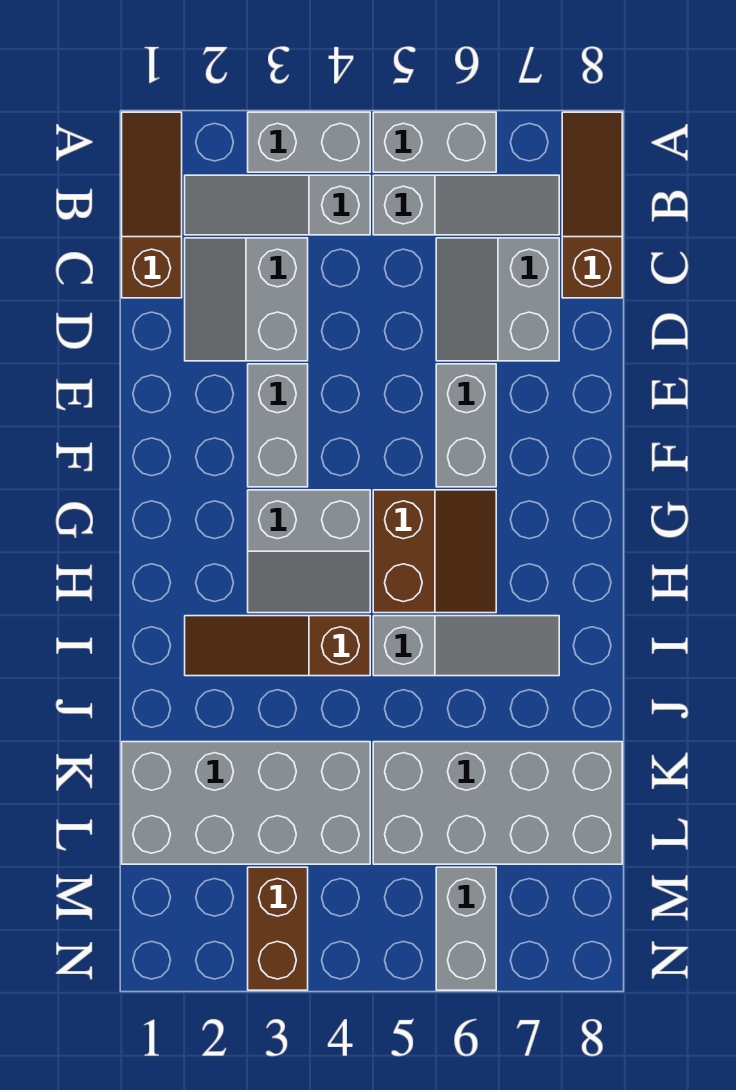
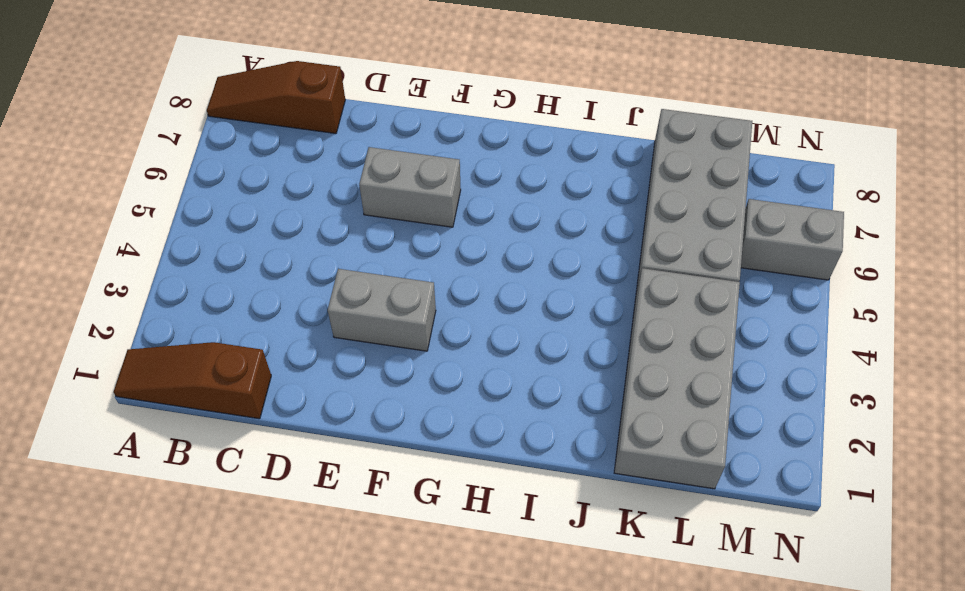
none -> grey brick A3:A4 level 1
none -> grey brick A5:A6 level 1
none -> grey slope B2:B4 level 1 top 4

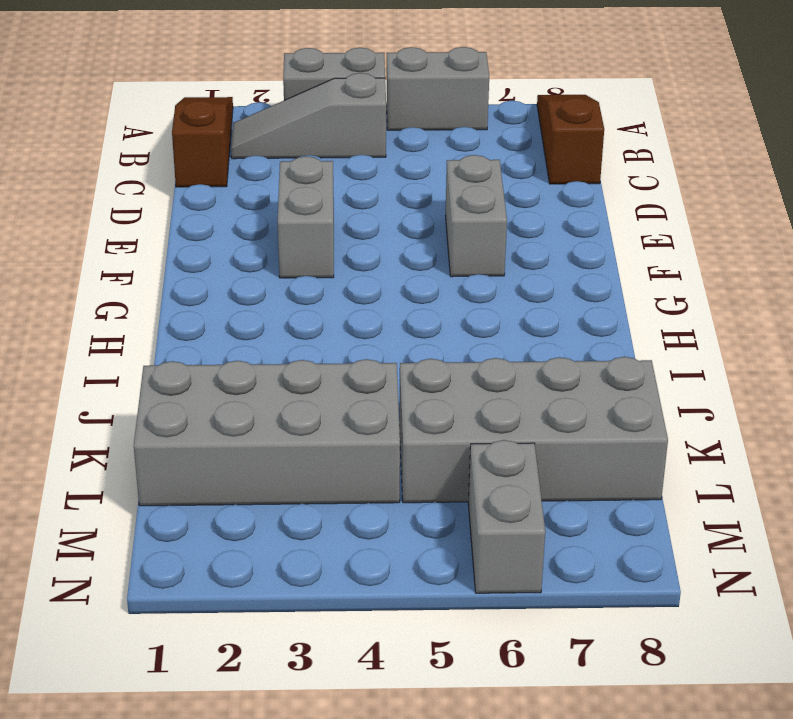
none -> grey slope B5:B7 level 1 top 5
none -> grey slope C2:D3 level 1 top 3
none -> grey slope C6:D7 level 1 top 7

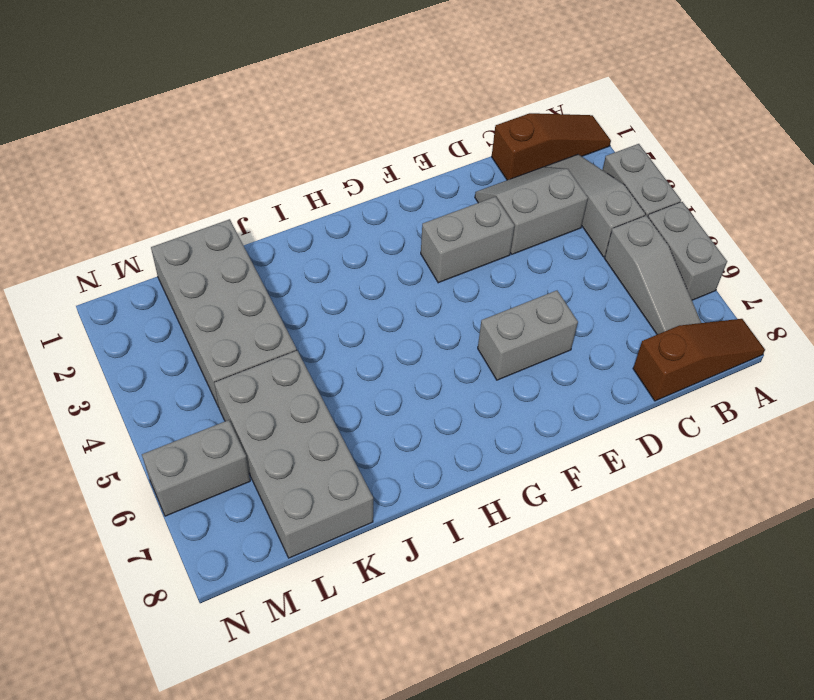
none -> grey slope C6:D7 level 1 top 7
none -> grey slope G3:H4 level 1 top G
none -> brown slope G5:H6 level 1 top 5

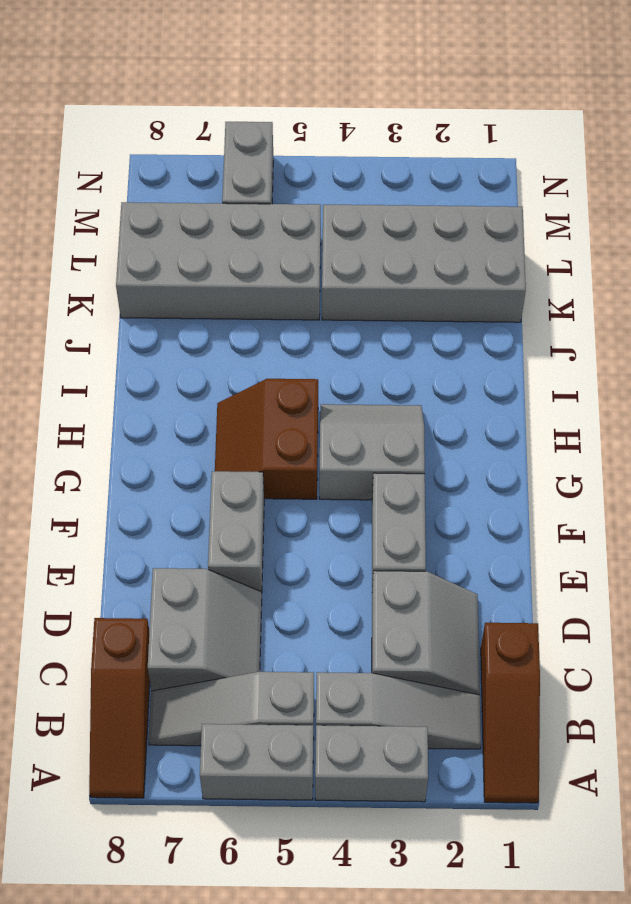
none -> brown slope I2:I4 level 1 top 4
none -> grey slope I5:I7 level 1 top 5
none -> brown brick M3:N3 level 1

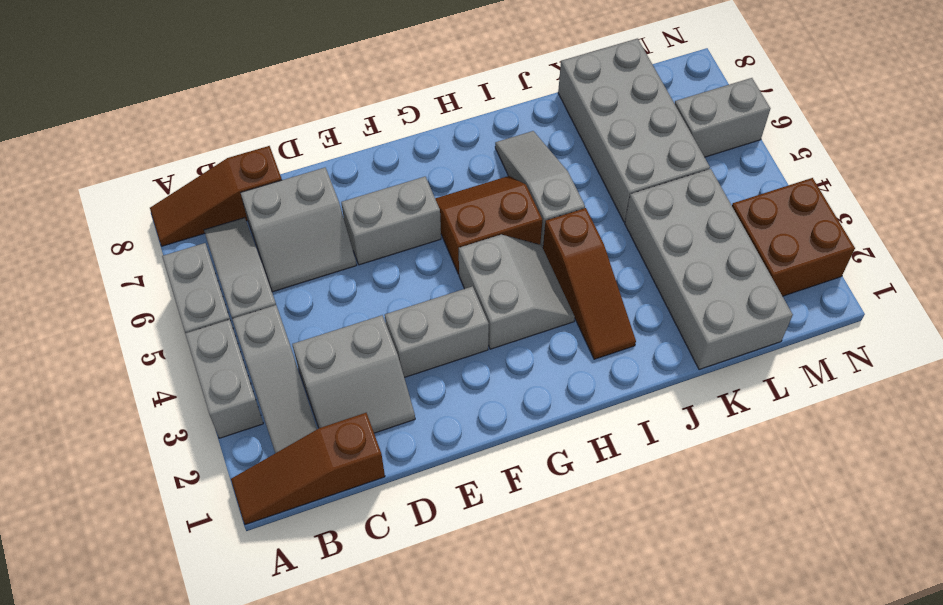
brown brick M2:N3 level 1 -> brown brick M3:N3 level 1

